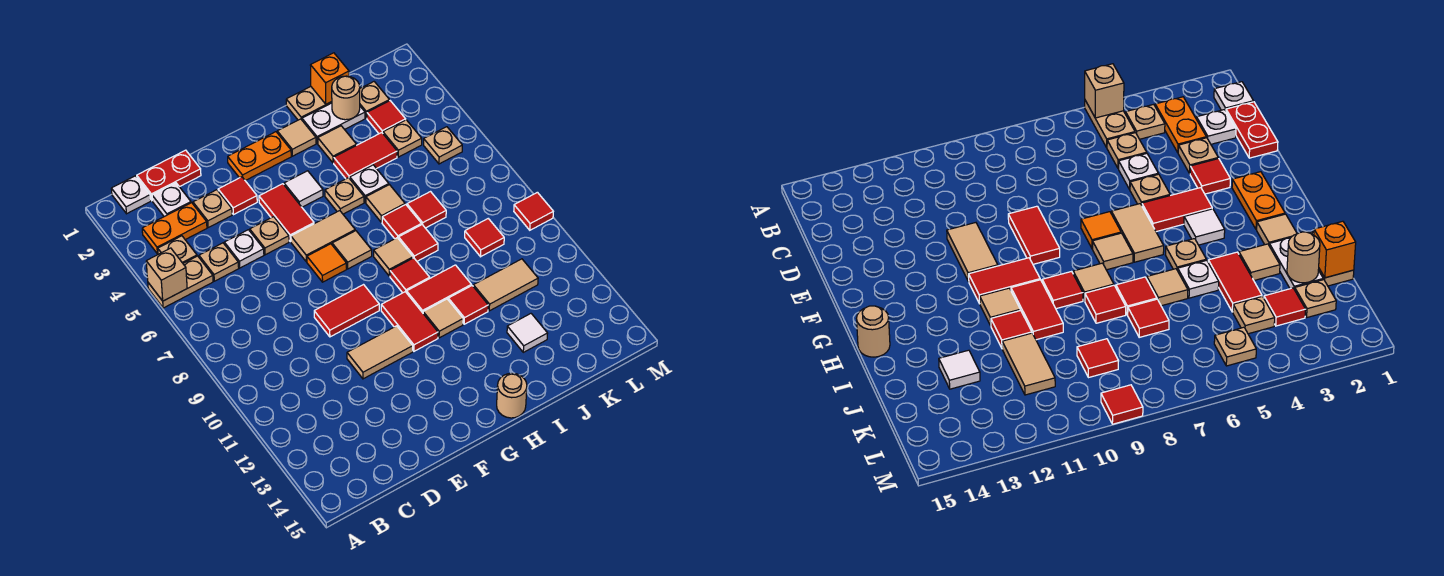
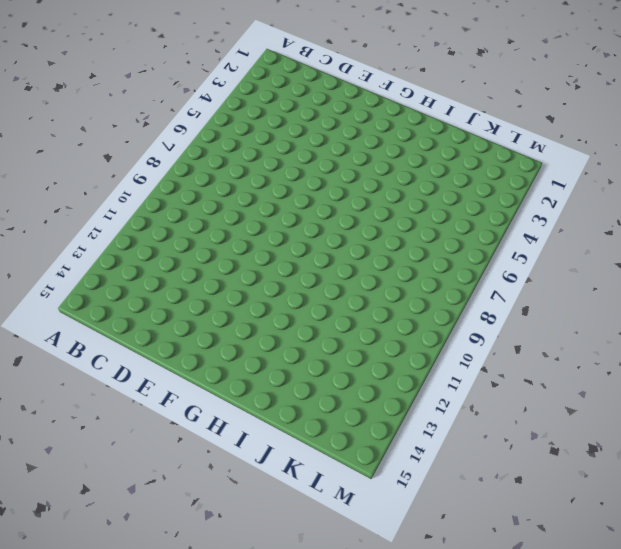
none -> tan plate A5:B5 level 1
none -> white plate B1 level 1
none -> orange plate B3:C3 level 1
none -> tan plate B4 level 1

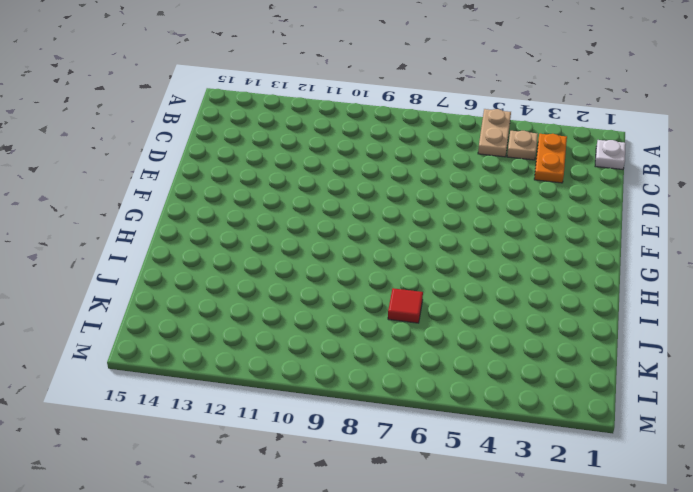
none -> red plate C1:D1 level 1
none -> white plate C2 level 1
none -> tan plate C5 level 1
none -> tan plate D3 level 1

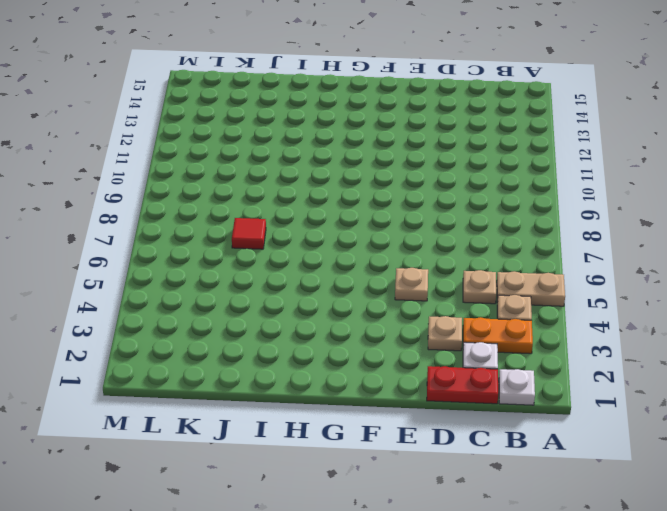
none -> white plate D5 level 1
none -> red tile E3 level 1
none -> red tile E9:F9 level 1
none -> tan tile E11:F11 level 1

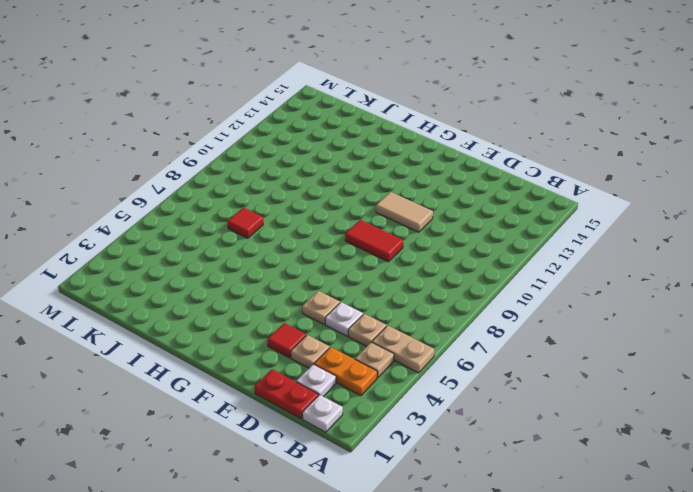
none -> orange plate F2:G2 level 1
none -> red tile F4:F5 level 1
none -> tan tile F6:G6 level 1
none -> orange tile F7 level 1

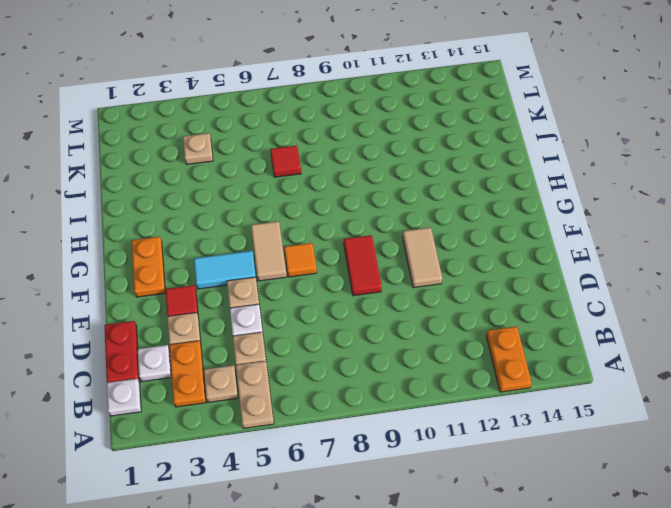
orange plate A13:B13 level 1 -> none
cyan tile F4:F5 level 1 -> red tile F4:F5 level 1
none -> white tile G4 level 1
none -> tan tile G7 level 1
none -> red tile G10:G11 level 1
none -> tan tile H2 level 1

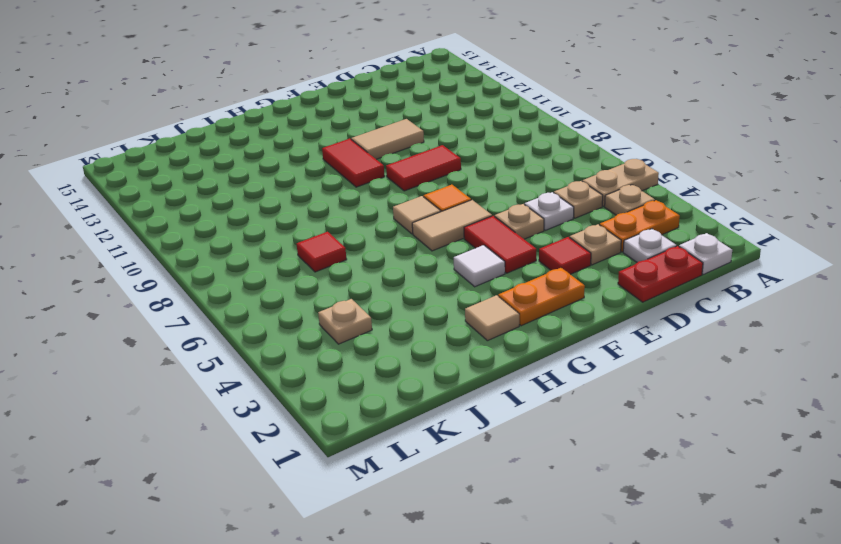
none -> tan plate H5 level 1
none -> tan tile H8 level 1
none -> red tile H9 level 1
none -> red tile H10:I10 level 1

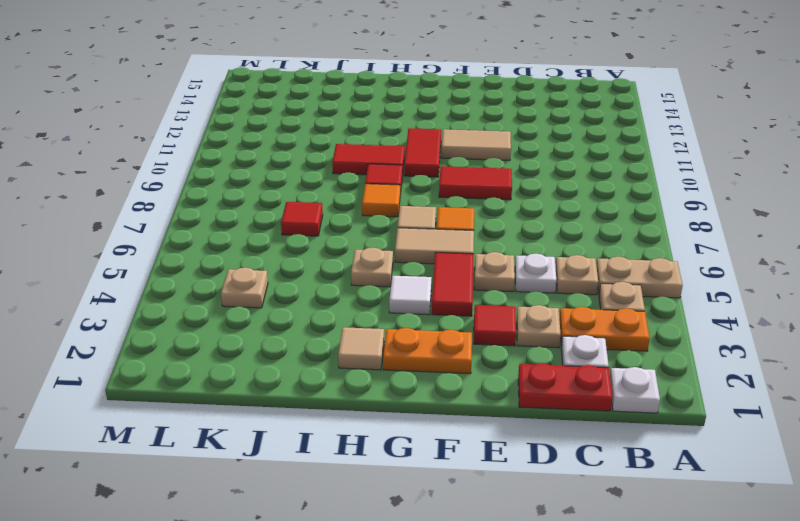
orange tile H8 level 1 -> tan tile H8 level 1
none -> tan tile H11 level 1
none -> tan round brick H15 level 1
none -> tan plate I1:J1 level 1
none -> white plate I2:J2 level 1

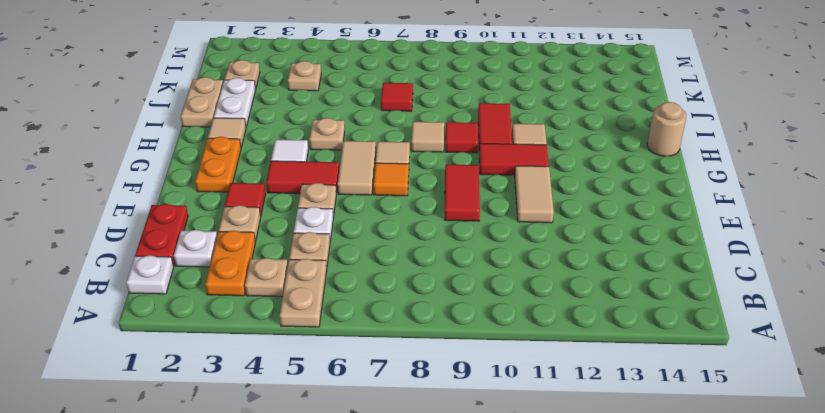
none -> tan tile I3 level 1
none -> red tile I4:J4 level 1
none -> white plate I5 level 1
none -> tan tile I6 level 1

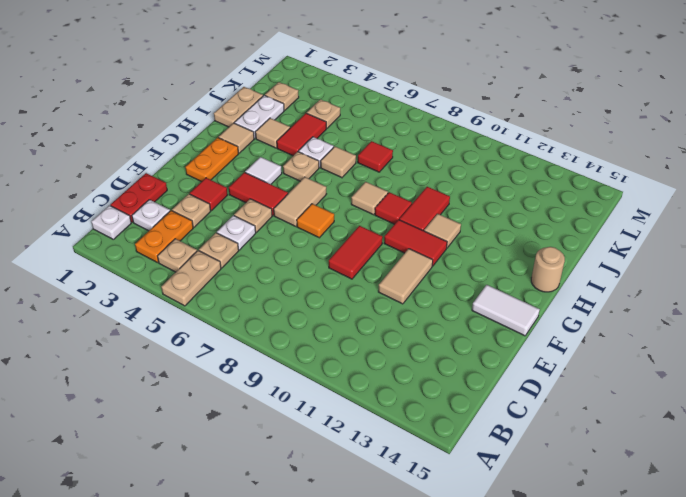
white tile F14:F15 level 1 -> none
none -> tan tile G7 level 1
none -> red tile I7 level 1
none -> red tile I8 level 1
none -> red tile I11 level 1

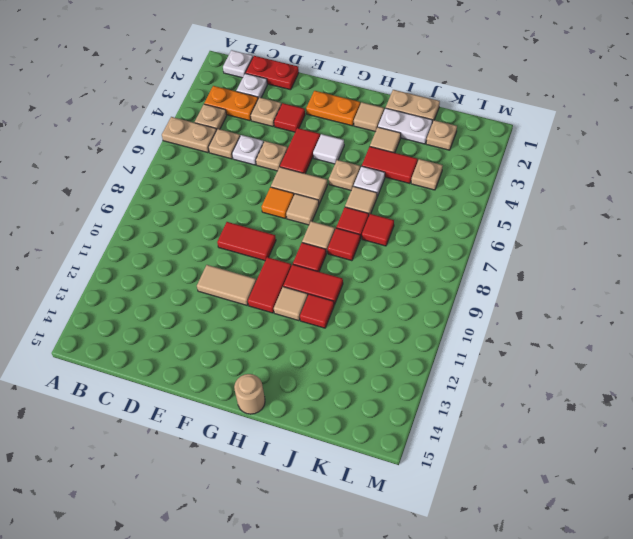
none -> tan tile J11:K11 level 1
none -> white tile J13 level 1
none -> red tile K3 level 1
none -> red tile K9 level 1

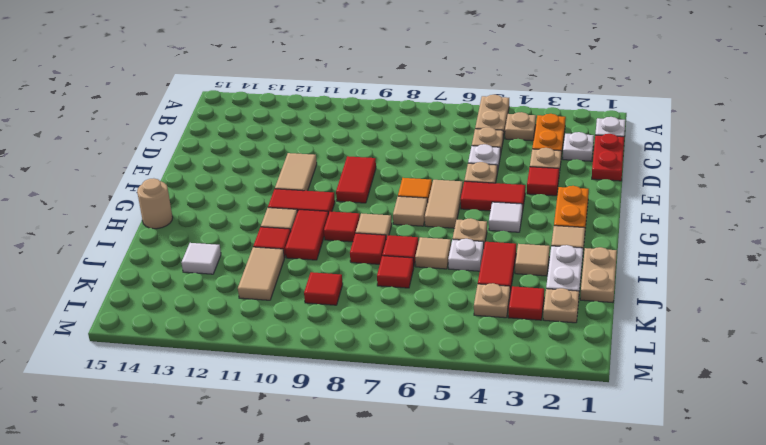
none -> tan plate L5 level 1
none -> red tile M9 level 1
none -> tan brick A5 level 2
none -> orange brick J1 level 2

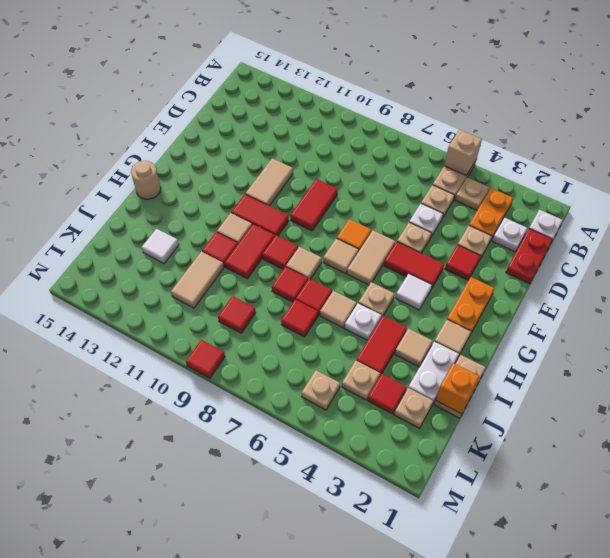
none -> tan round brick J2 level 2

